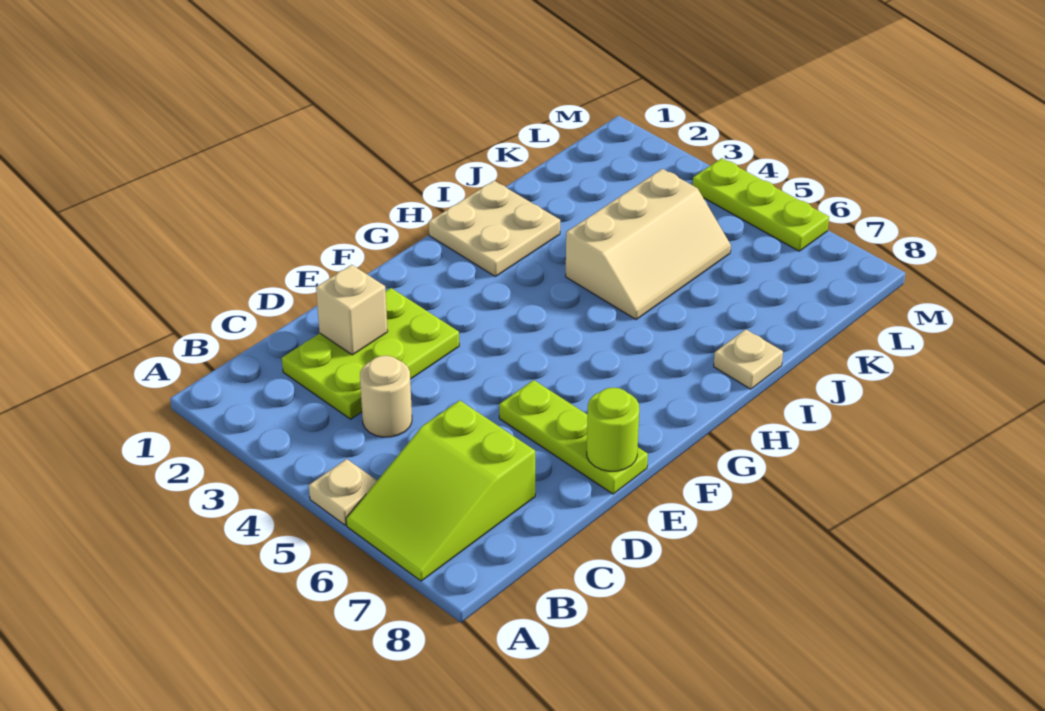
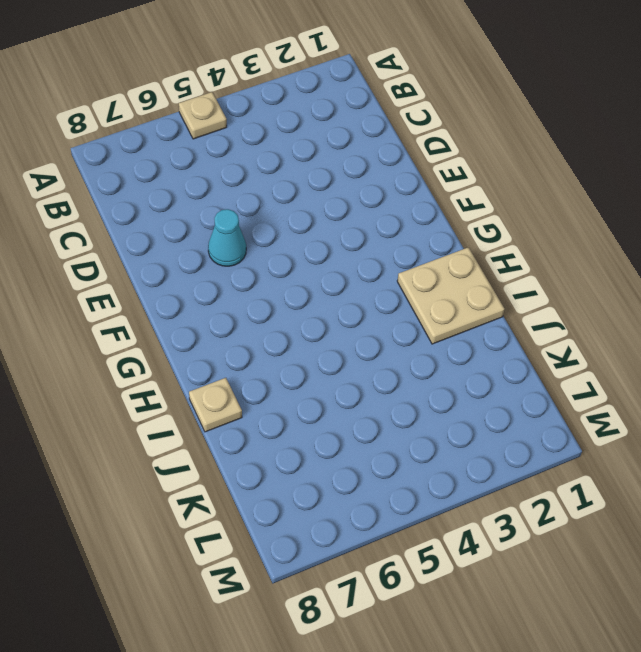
cyan cone E6 level 1 -> lime plate E6:E8 level 1
none -> lime slope A6:C7 level 1 top C
none -> lime plate C2:E3 level 1

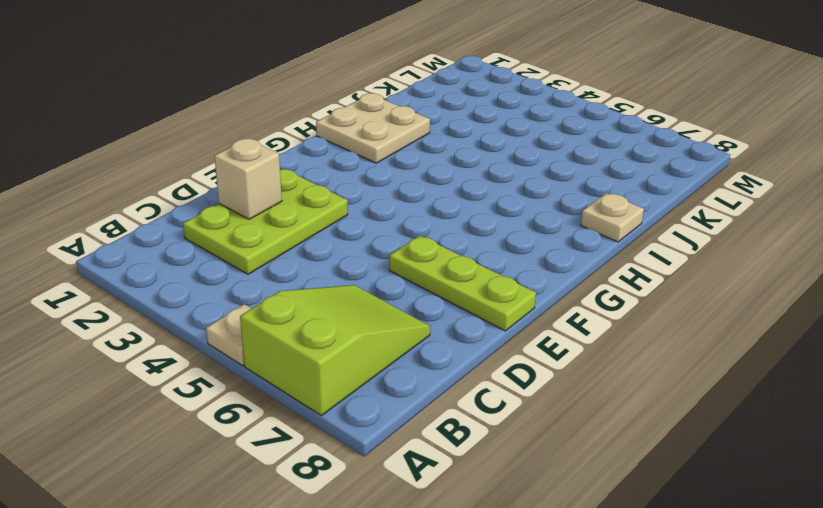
lime slope A6:C7 level 1 top A -> lime slope A6:C7 level 1 top C
none -> tan round brick C4 level 1
none -> tan slope I4:K5 level 1 top 4

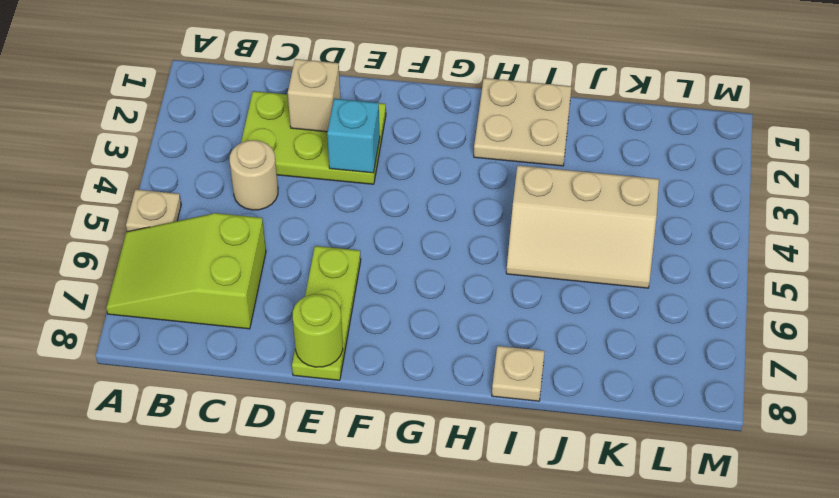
cyan brick E3 level 2 -> none
none -> lime plate M4:M6 level 1

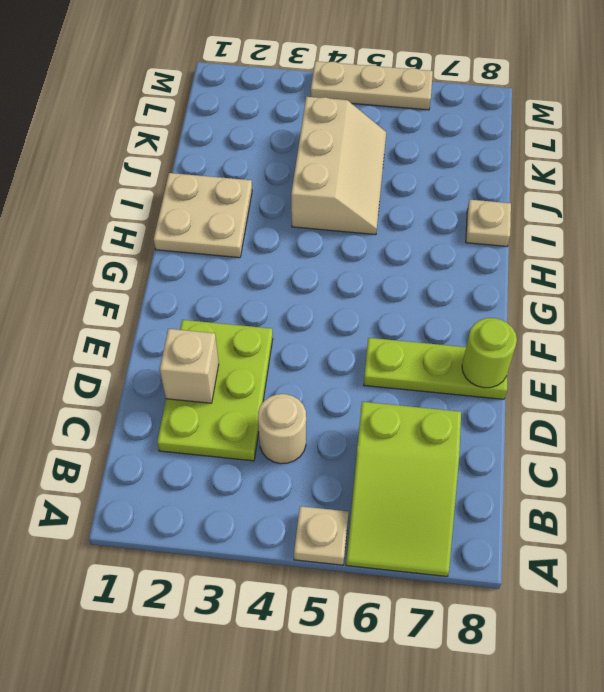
tan plate M4:M6 level 1 -> lime plate M4:M6 level 1

